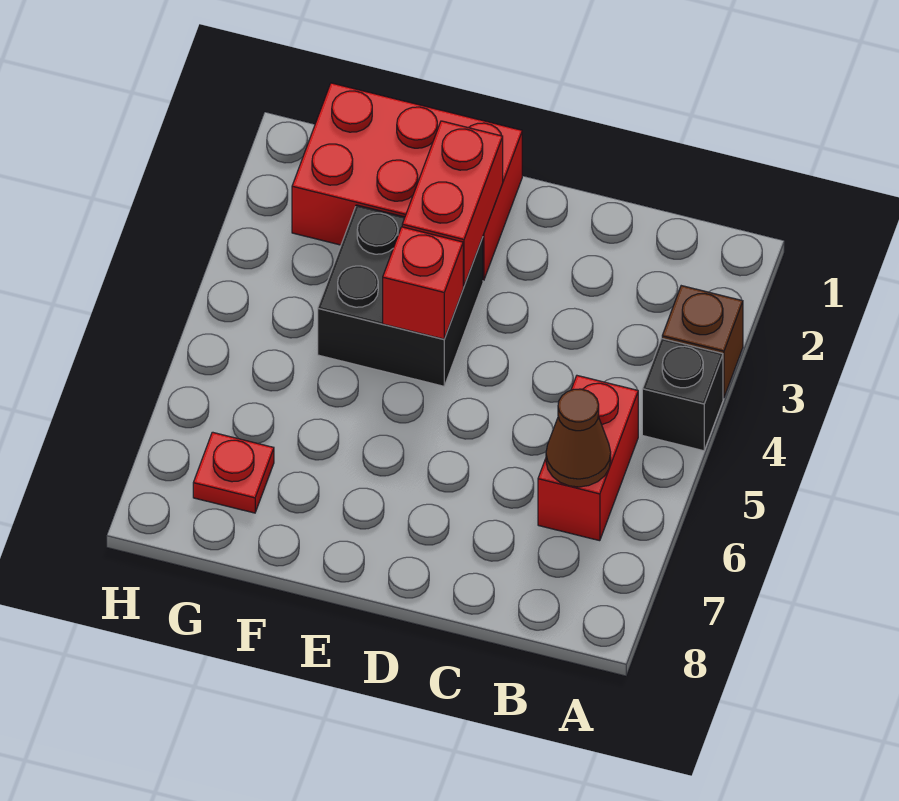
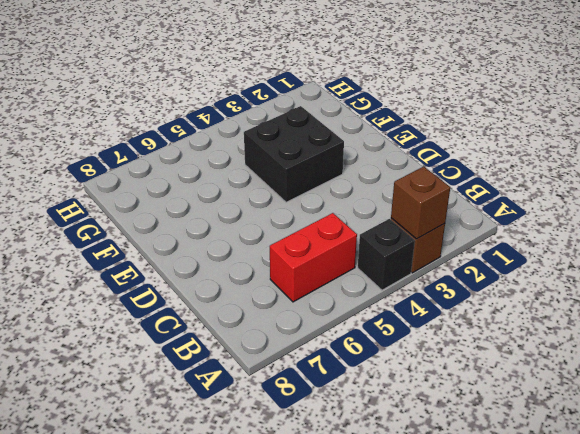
brown brick A3 level 2 -> none
none -> red brick E1:G2 level 1
none -> red plate G7 level 1

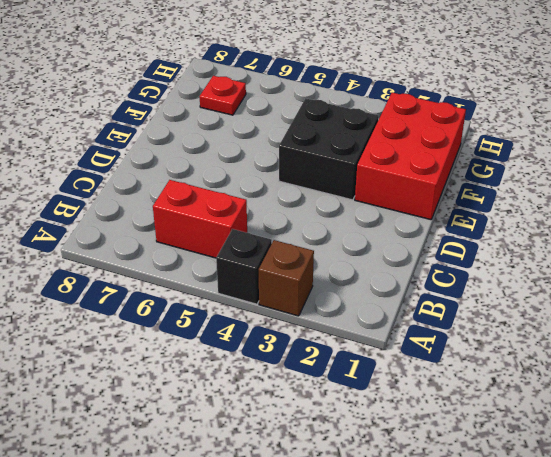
none -> brown cone B6 level 2
none -> red brick E2:E3 level 2

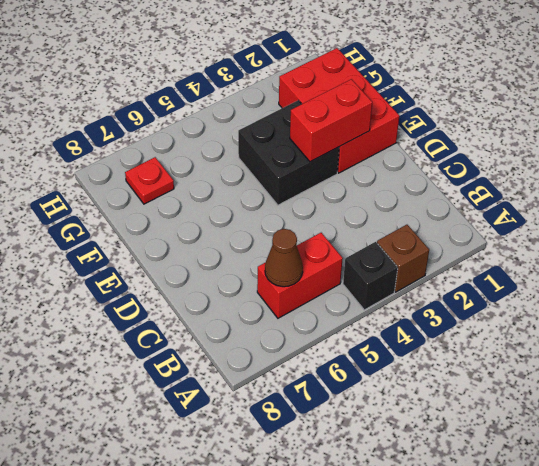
none -> red brick E4 level 2

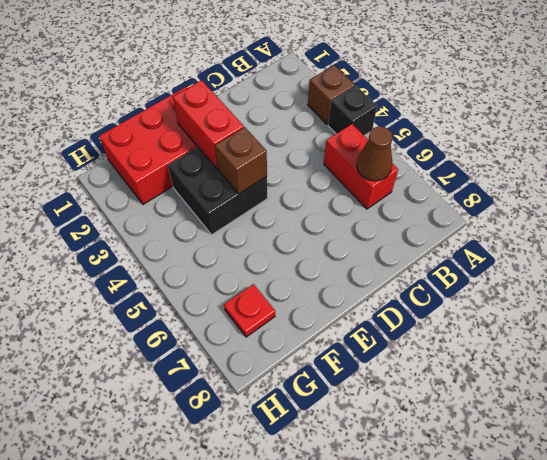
brown brick E4 level 2 -> red brick E4 level 2

